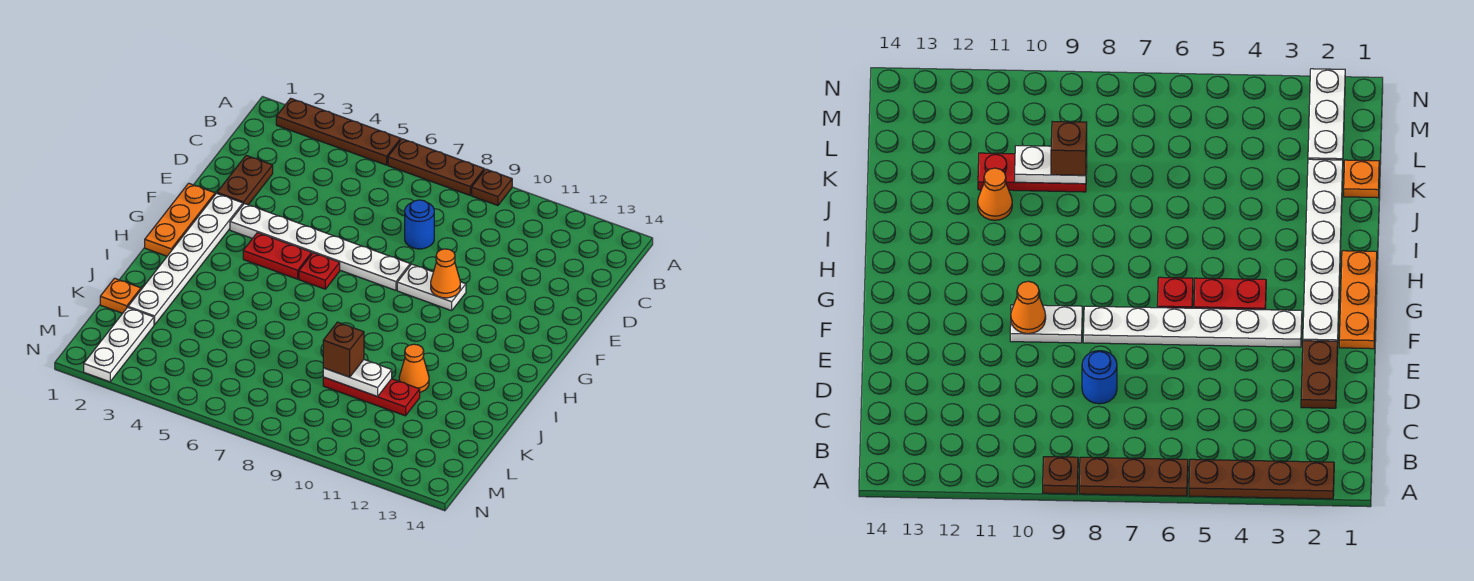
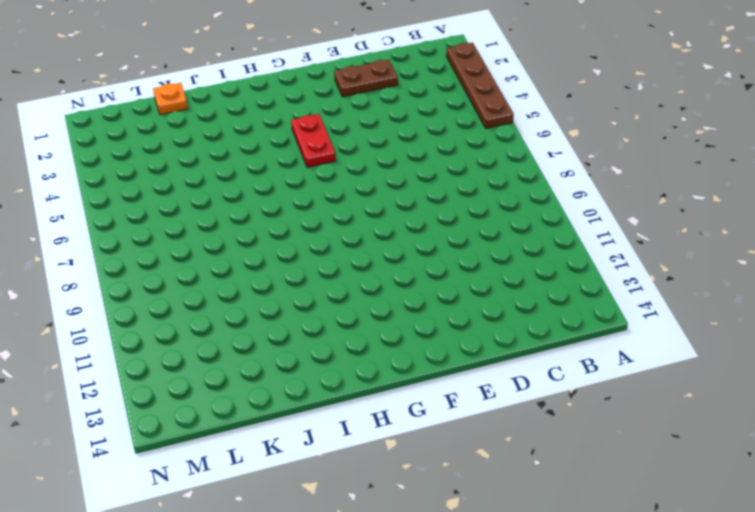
none -> brown plate A6:A8 level 1
none -> brown plate A9 level 1
none -> blue round brick D8 level 1

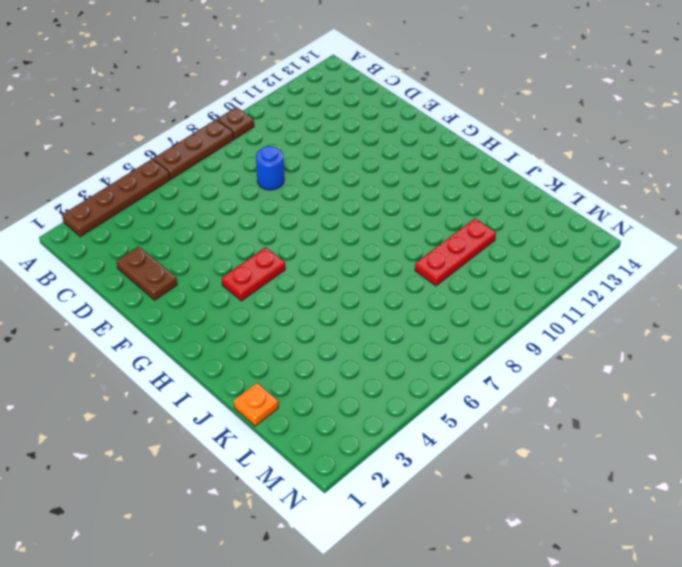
none -> orange plate F1:H1 level 1
none -> white plate F2:K2 level 1
none -> white plate F3:F8 level 1

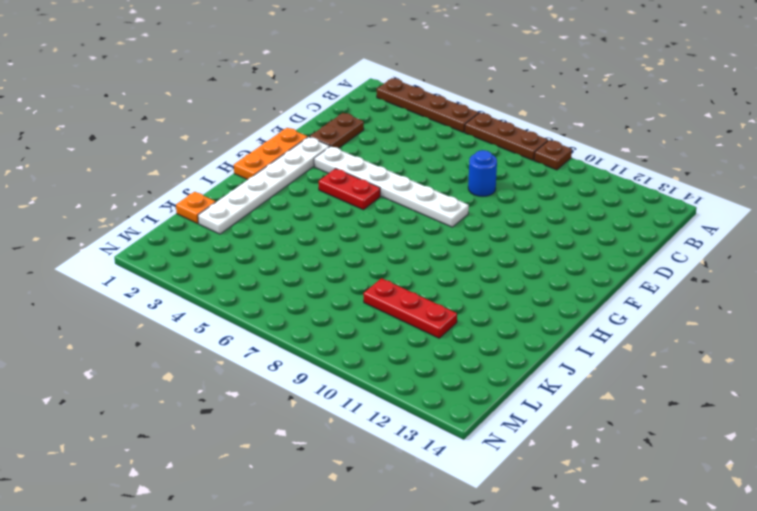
none -> white plate F9:F10 level 1
none -> red plate G6 level 1
none -> orange cone J11 level 1

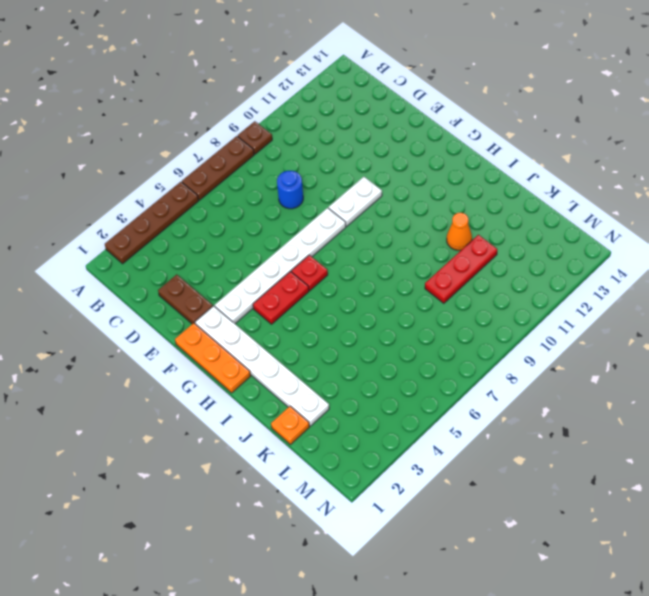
none -> white plate L2:N2 level 1
none -> orange cone F10 level 2
none -> white plate K9:K10 level 2

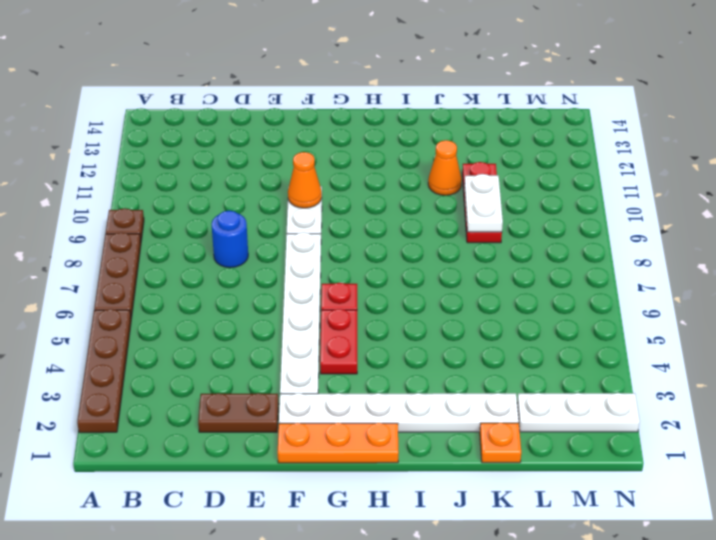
none -> brown brick K9 level 3

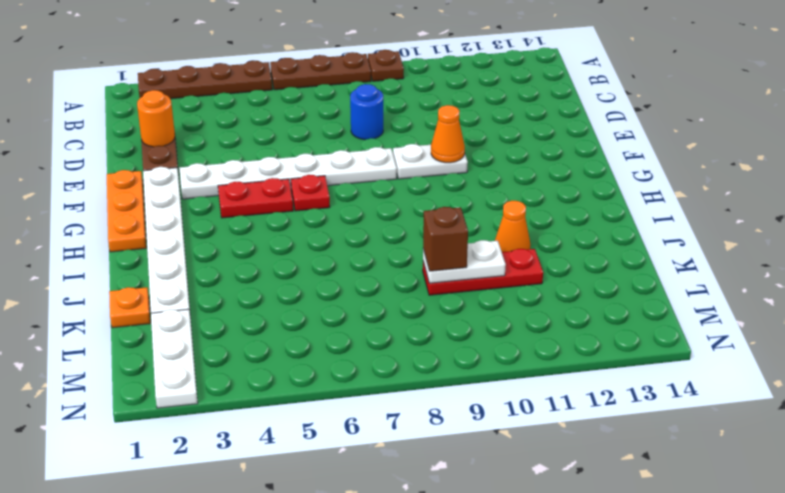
orange round brick D2 level 2 -> none

